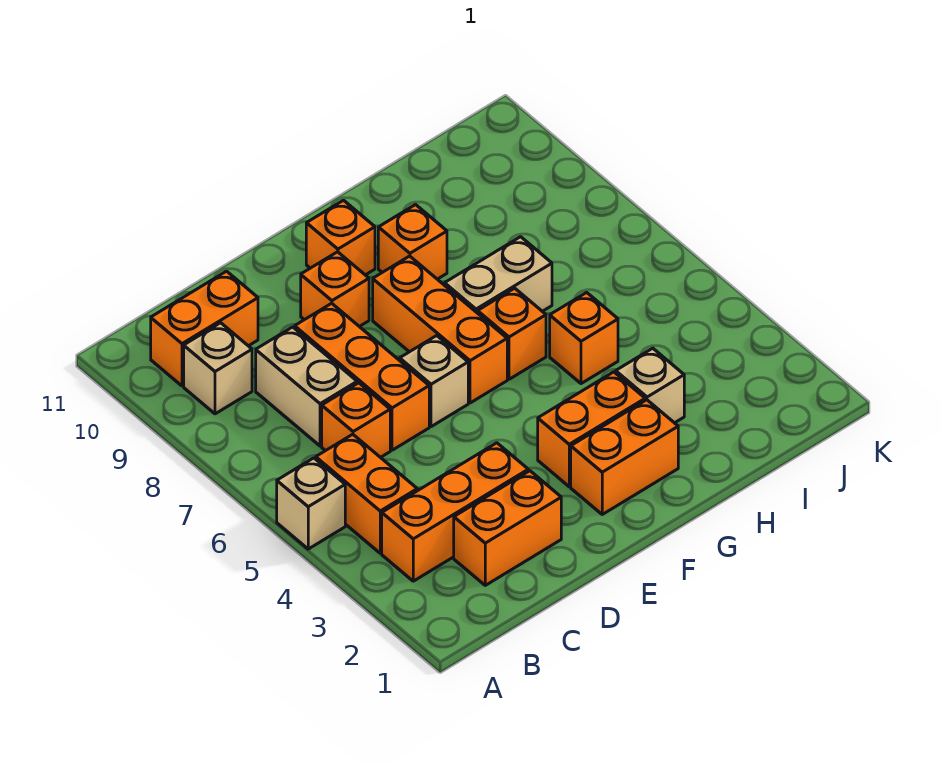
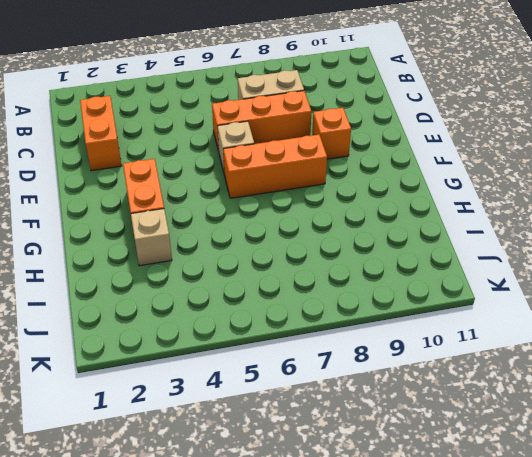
none -> tan brick A5 level 1
none -> orange brick B3:D3 level 1
none -> orange brick B4:B5 level 1

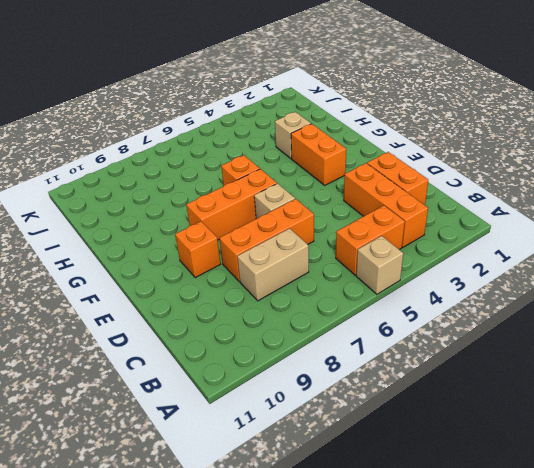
none -> tan brick B9 level 1
none -> orange brick B10:C10 level 1
none -> orange brick C6 level 1

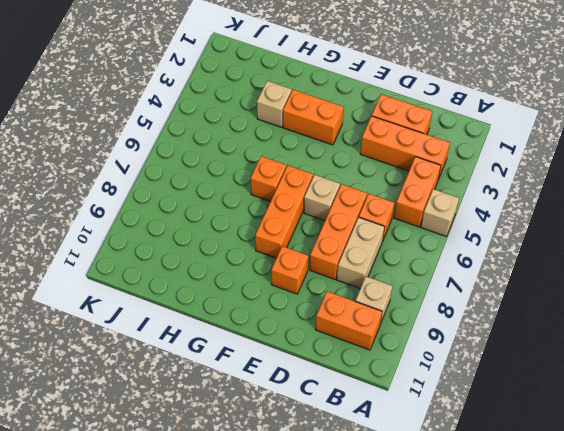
none -> orange brick F2:G2 level 1
none -> orange brick F10 level 1
none -> tan brick G7:H7 level 1

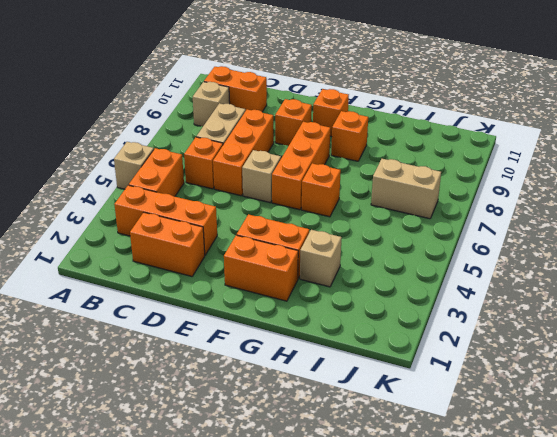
tan brick I7:J7 level 1 -> tan brick G7:H7 level 1
none -> orange brick H5 level 1

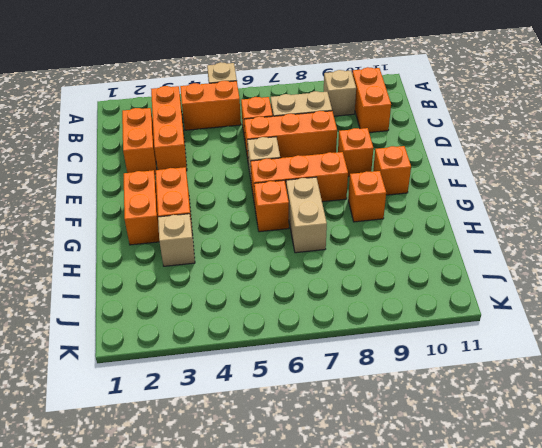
none -> orange brick H5 level 1

